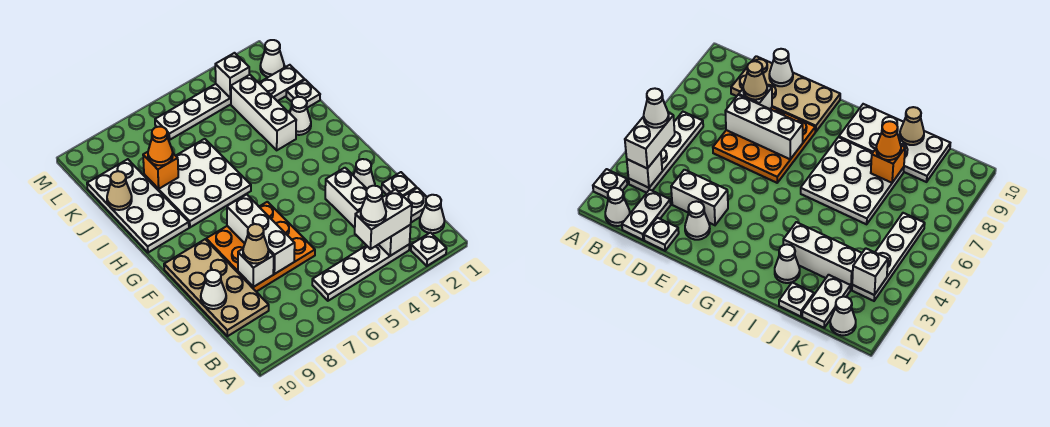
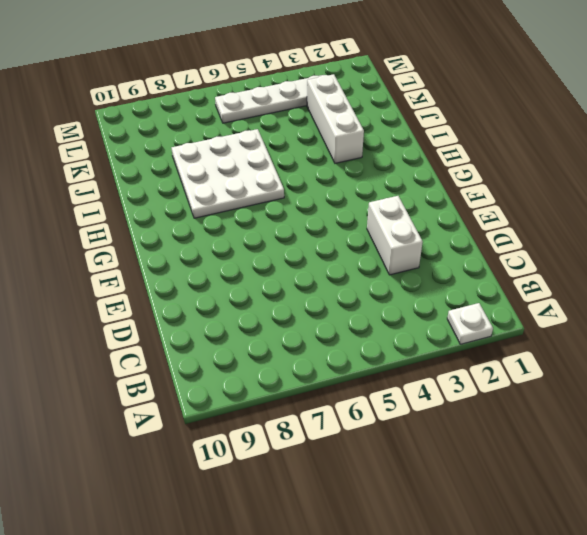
none -> white cone B1 level 1
none -> white plate B3:B6 level 1
none -> white plate C1:C2 level 1

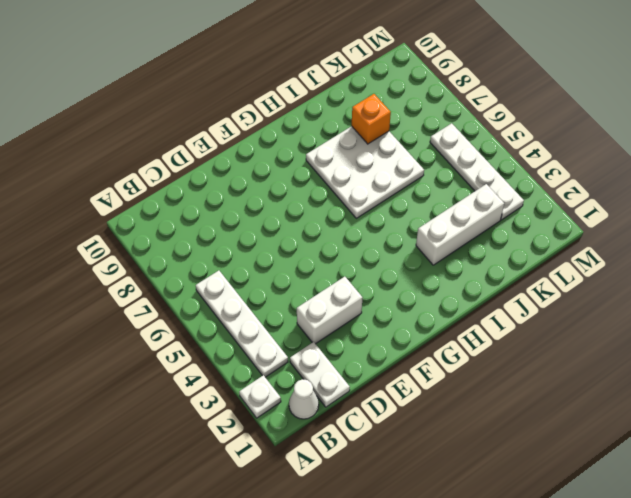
none -> tan plate C9:F10 level 1
none -> white plate D1 level 1
none -> orange plate D6:F8 level 1

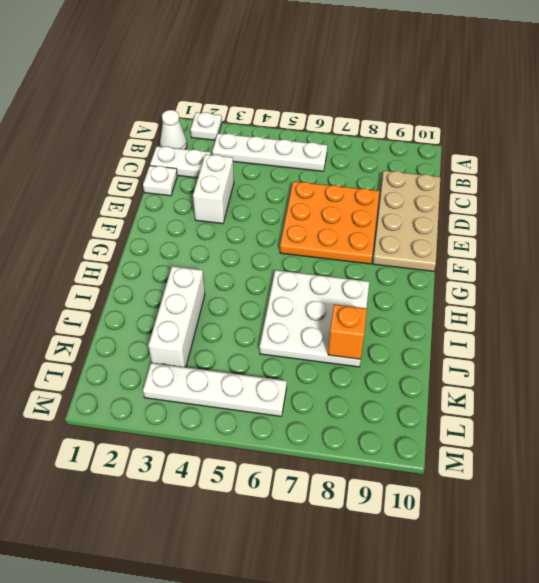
none -> white cone E2 level 1
none -> white plate H9:K10 level 1
none -> white cone I2 level 1

